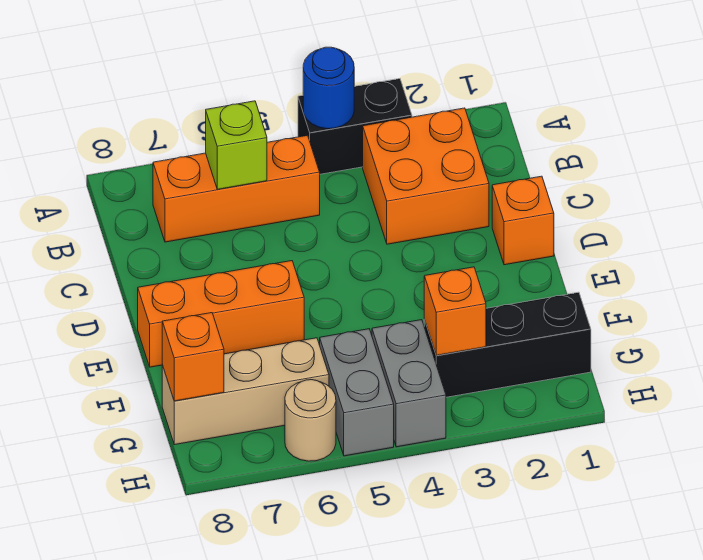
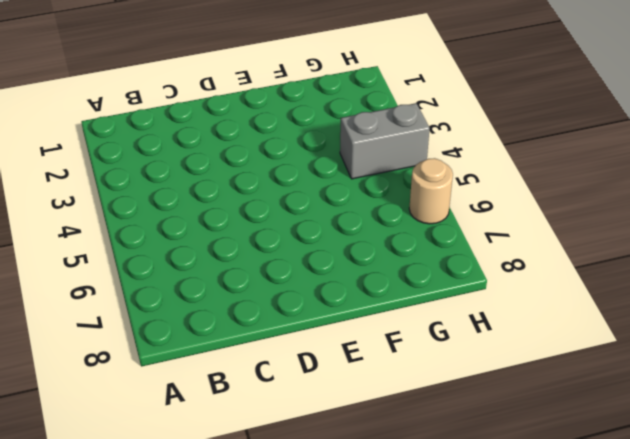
none -> black brick A3:A4 level 1
none -> orange brick B2:C3 level 1
none -> orange brick B5:B7 level 1

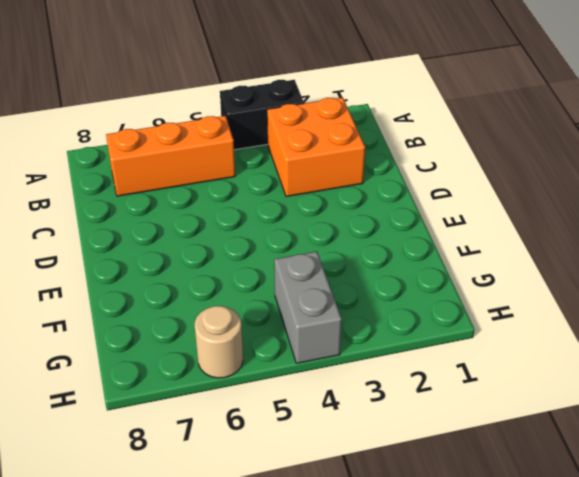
none -> orange brick D1 level 1
none -> orange brick E6:E8 level 1
none -> black brick G1:G3 level 1

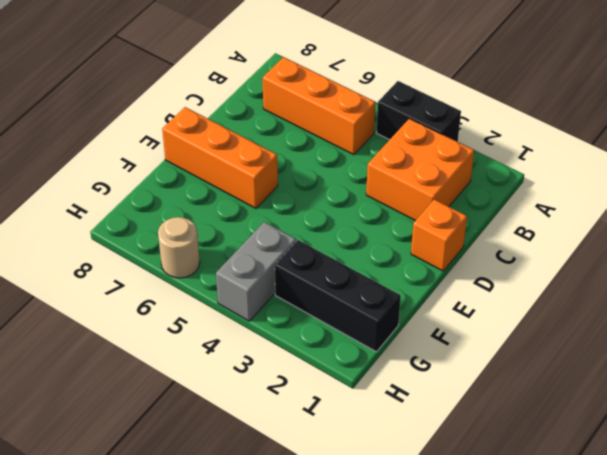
none -> grey brick G5:H5 level 1
none -> tan brick G6:G8 level 1
none -> blue round brick A4 level 2

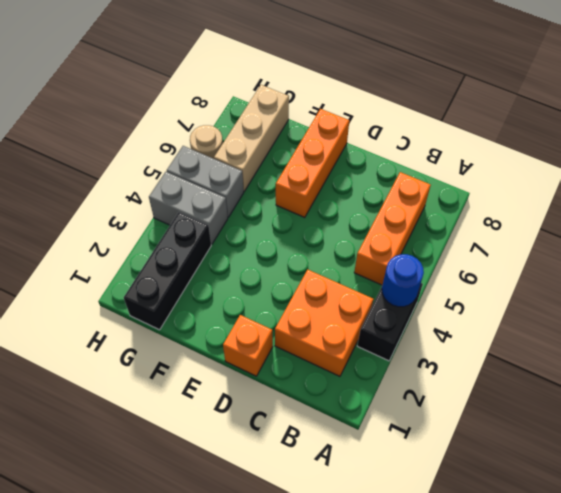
none -> lime brick B6 level 2
none -> orange brick G3 level 2
none -> orange brick G8 level 2

